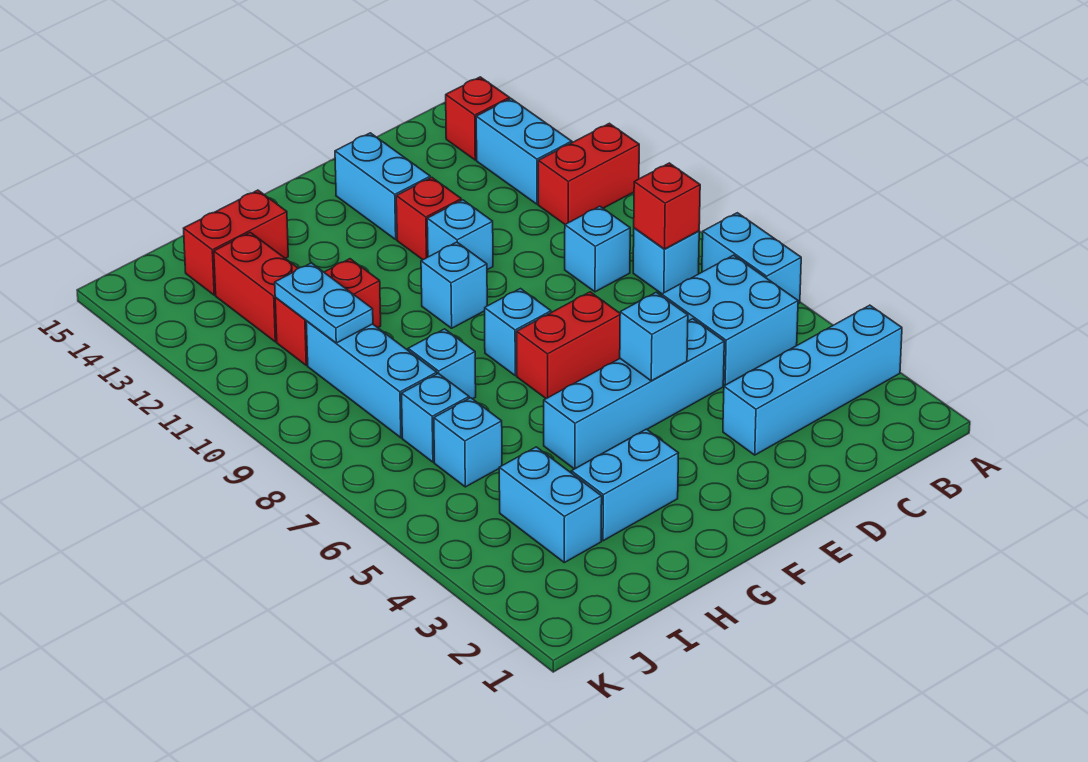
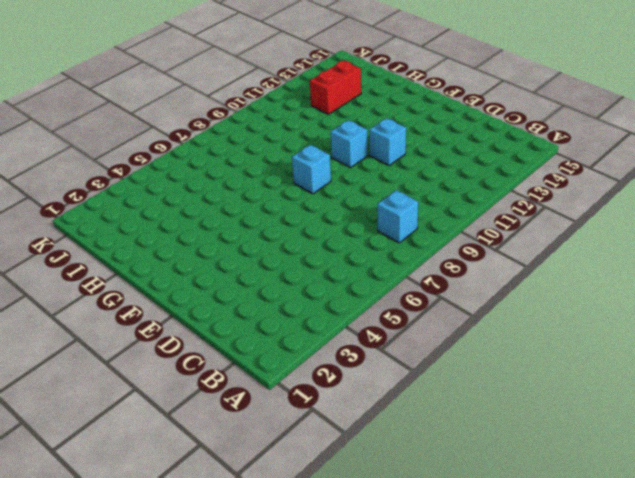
none -> cyan brick A3:D3 level 1
none -> cyan brick A6:A7 level 1
none -> red brick A11:B11 level 1

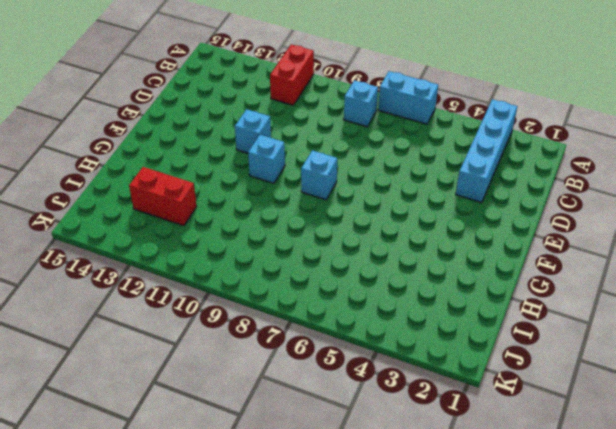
none -> cyan brick B5:C6 level 1
none -> cyan brick B12:B13 level 1
none -> red brick B14 level 1

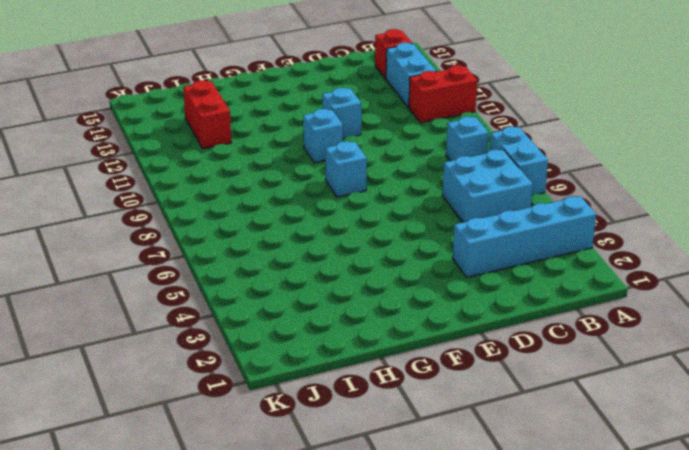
none -> cyan brick C9 level 1
none -> cyan brick D5:G5 level 1
none -> red brick E7:F7 level 1

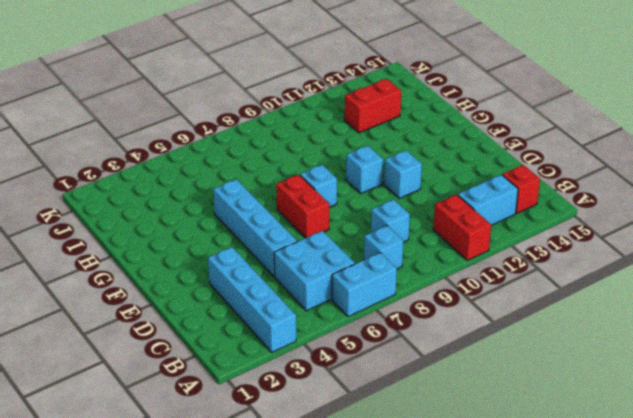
none -> red brick E12 level 1
none -> cyan brick E13:E14 level 1
none -> cyan brick G3:H3 level 1

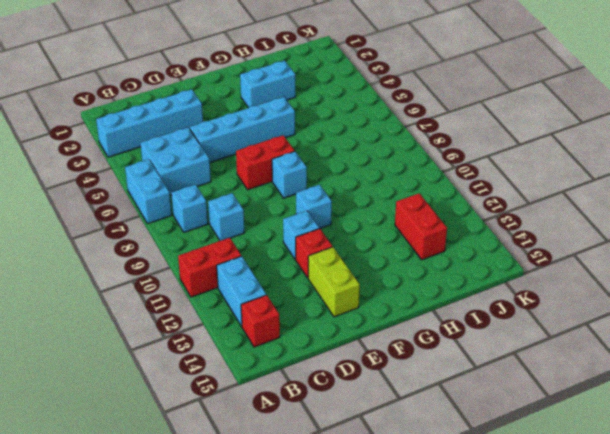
lime brick E13:E14 level 1 -> cyan brick E13:E14 level 1
none -> cyan brick H8 level 1
none -> red brick H11:I11 level 1
none -> red brick H14:I14 level 1

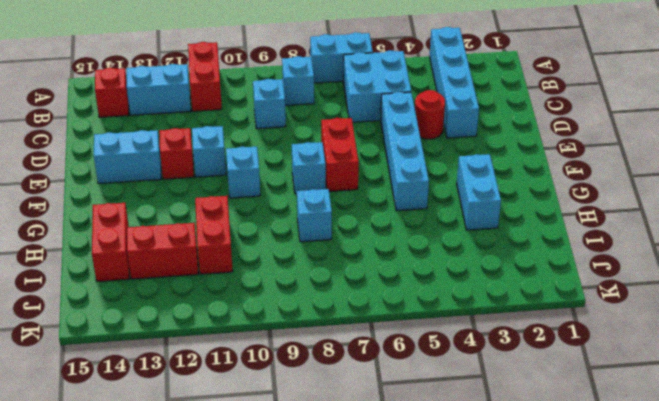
red round brick D4 level 1 -> none
none -> cyan brick I3:I4 level 1
none -> cyan brick I6 level 1
none -> cyan brick I7 level 1

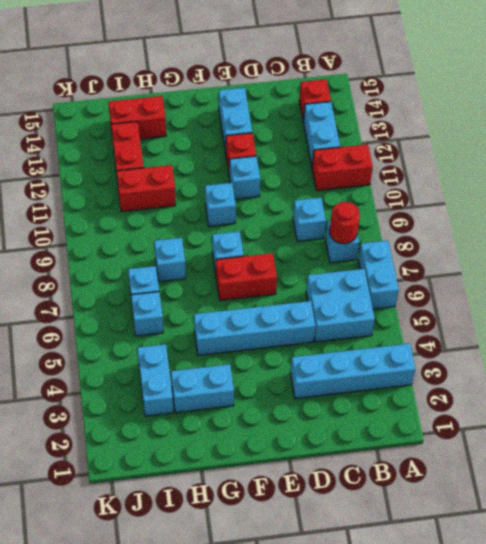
red round brick B8 level 2 -> red brick B8 level 2
none -> cyan brick I8:I10 level 1
none -> cyan brick E5 level 2
none -> cyan plate I10:I11 level 2

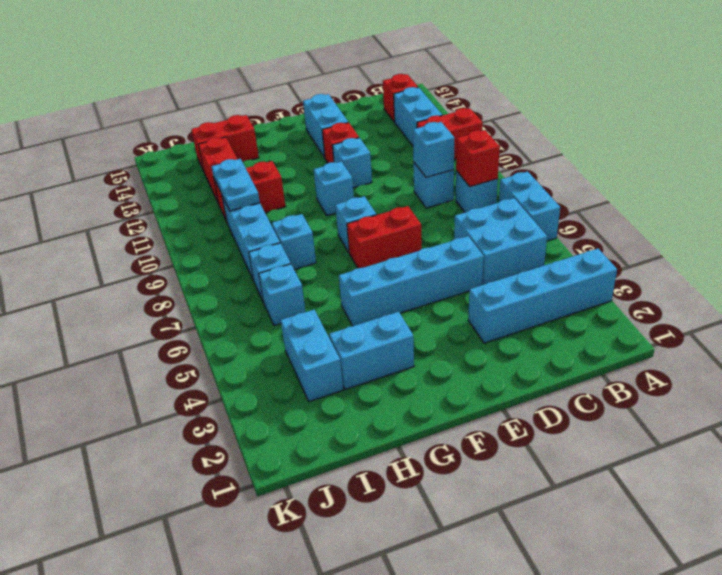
cyan brick C9 level 2 -> cyan brick E5 level 2

